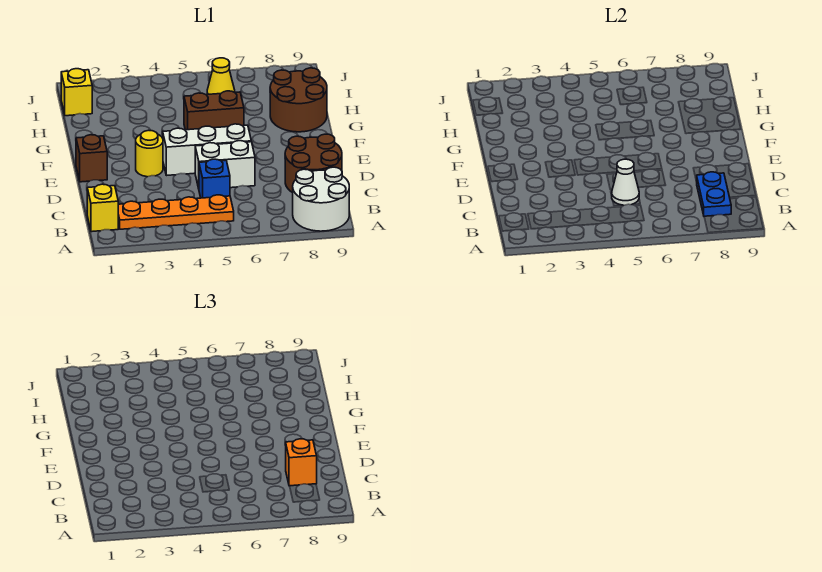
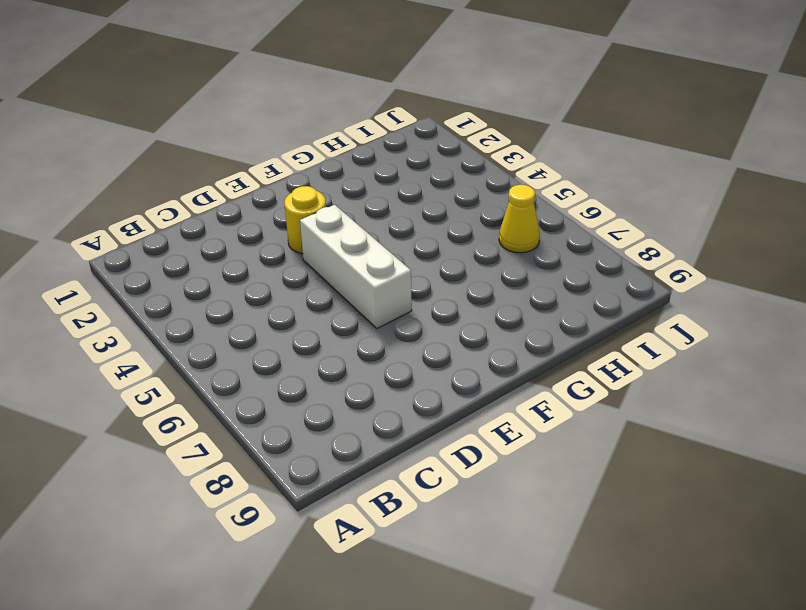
none -> white round brick A8:B9 level 1
none -> yellow brick B1 level 1
none -> orange plate B2:B5 level 1

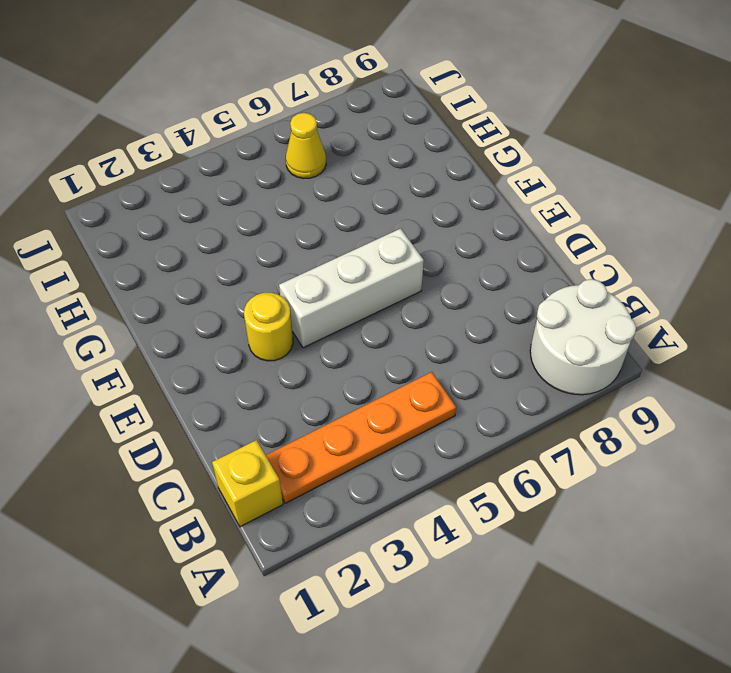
none -> blue brick C5 level 1
none -> brown round brick C8:D9 level 1
none -> white brick D5:D6 level 1

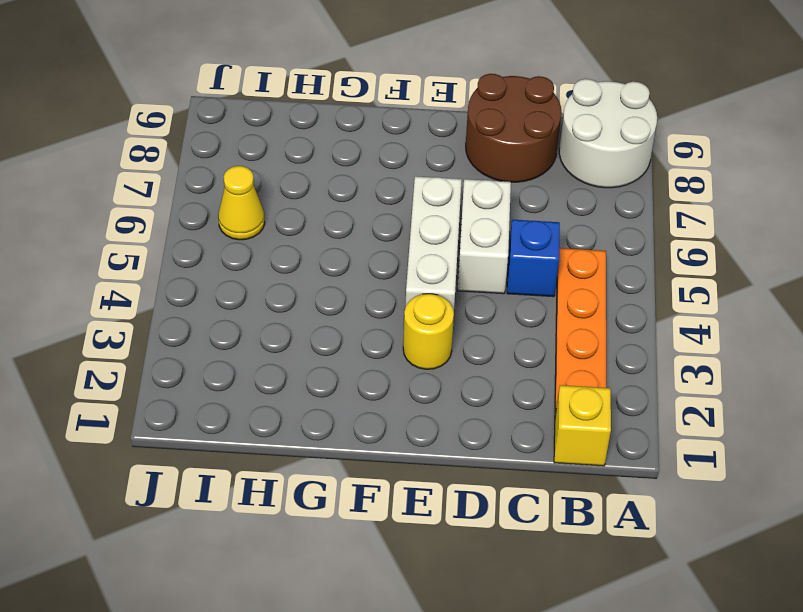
none -> brown brick E1 level 1
none -> brown brick G5:G6 level 1
none -> brown round brick G8:H9 level 1

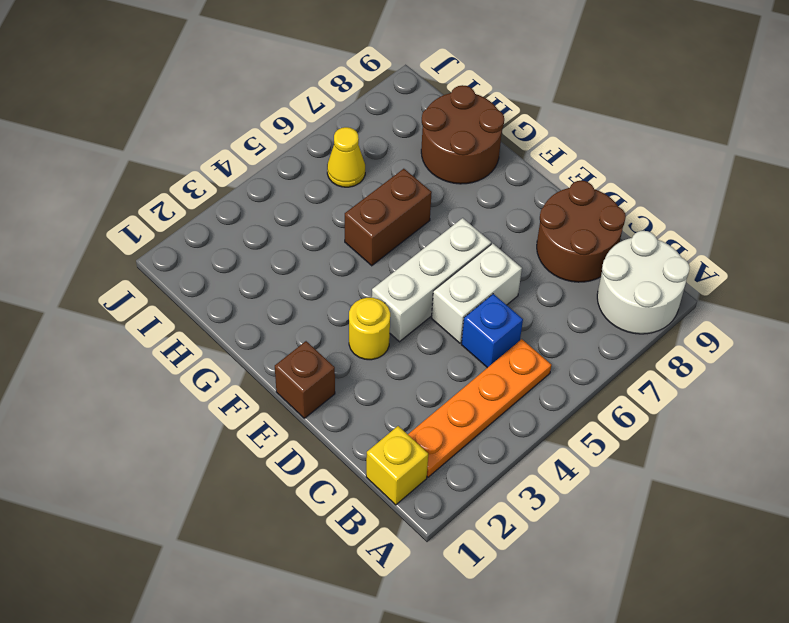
none -> yellow brick I1 level 1
none -> blue plate B8:C8 level 2
none -> white cone C5 level 2

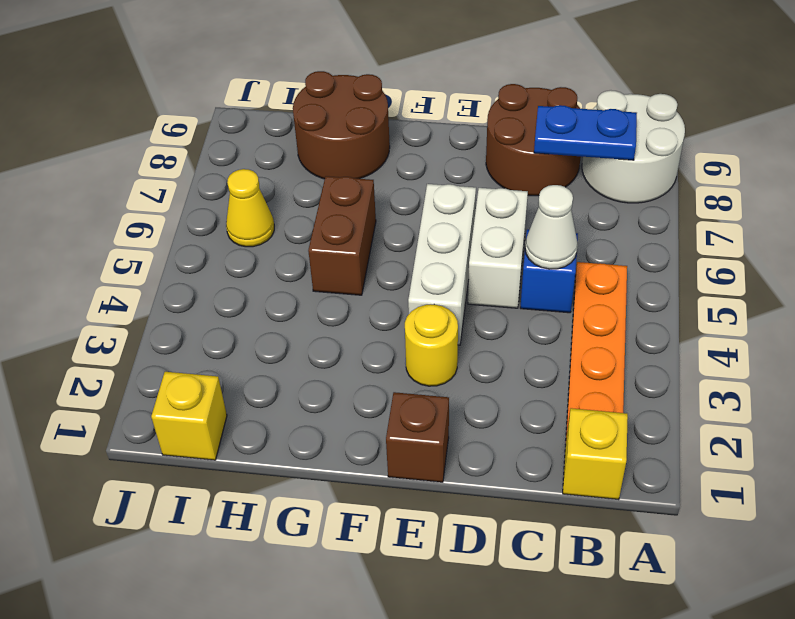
none -> orange brick C8 level 3

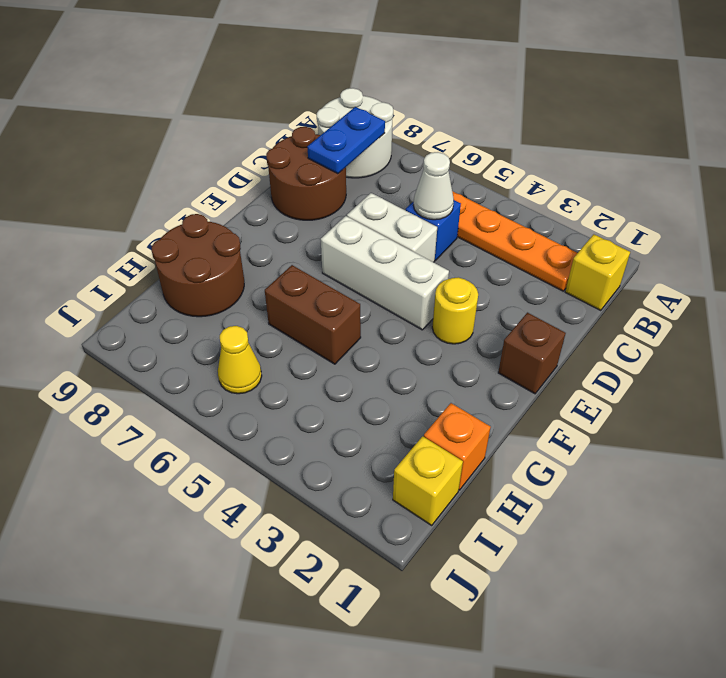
orange brick H1 level 1 -> orange brick C8 level 3

